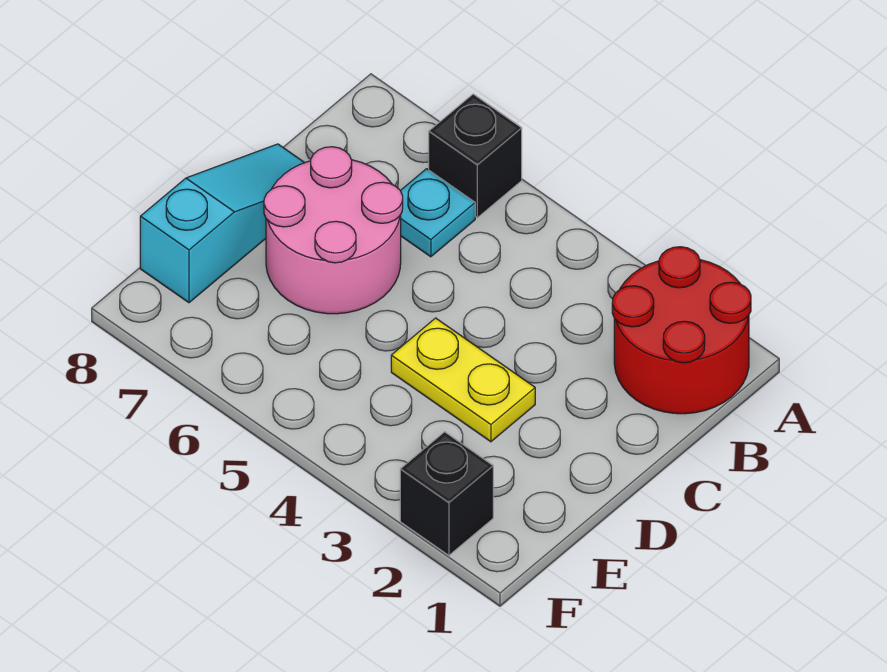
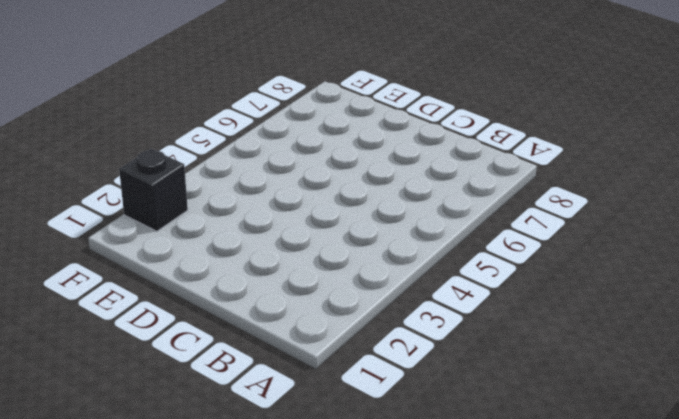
none -> red round brick A1:B2 level 1
none -> black brick A6 level 1

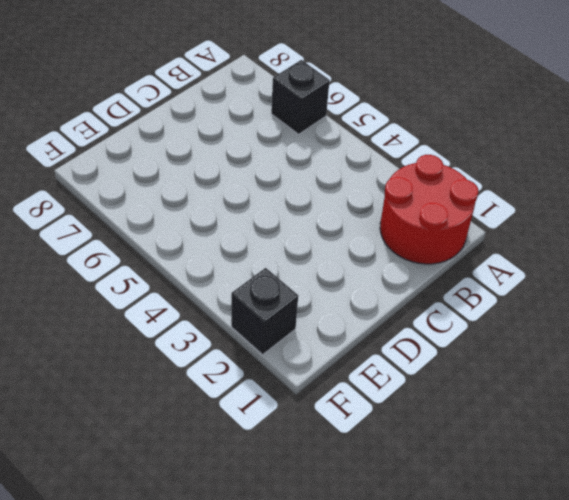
none -> cyan plate B6 level 1
none -> pink round brick C6:D7 level 1

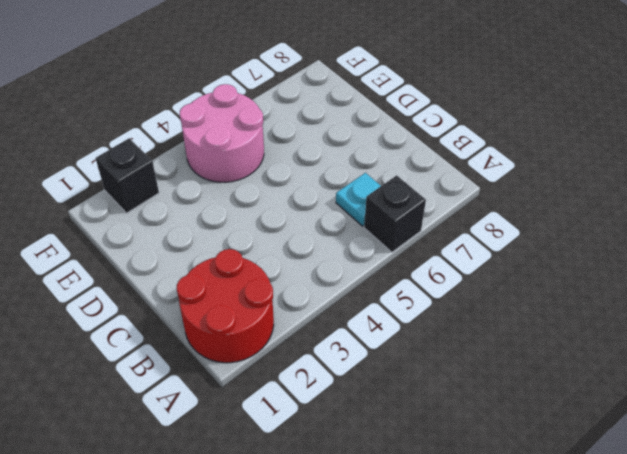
pink round brick E4:F5 level 1 -> pink round brick C6:D7 level 1
none -> cyan slope C8:E8 level 1 top E
none -> yellow plate D3:D4 level 1

